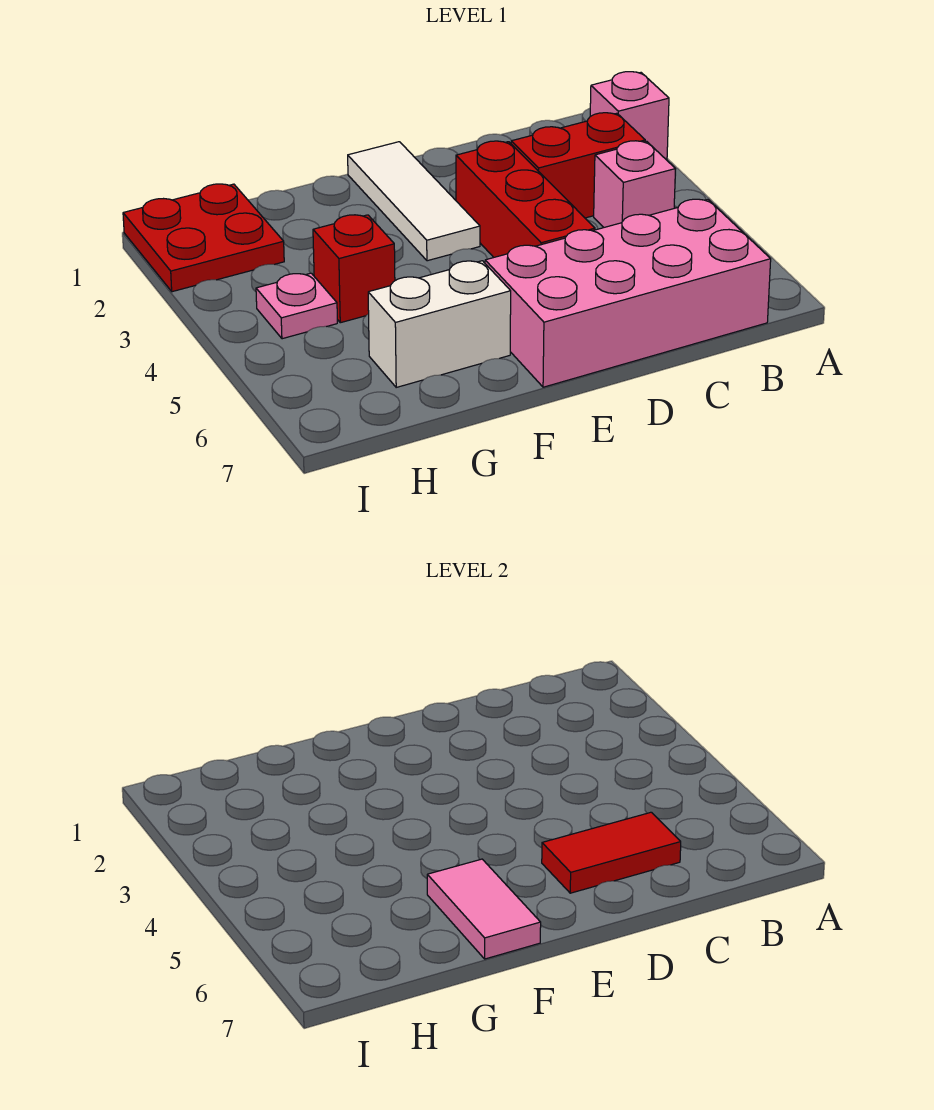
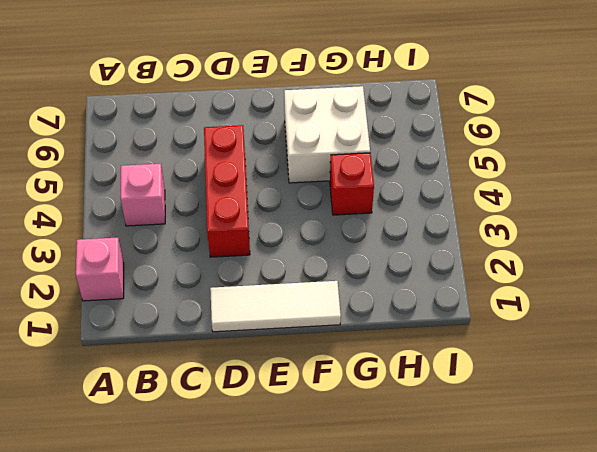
white tile D1:F1 level 1 -> white tile E1:E3 level 1
white brick F5:G6 level 1 -> white brick F6:G6 level 1
none -> red brick B3:C3 level 1
none -> pink brick B6:E7 level 1
none -> red plate H1:I2 level 1

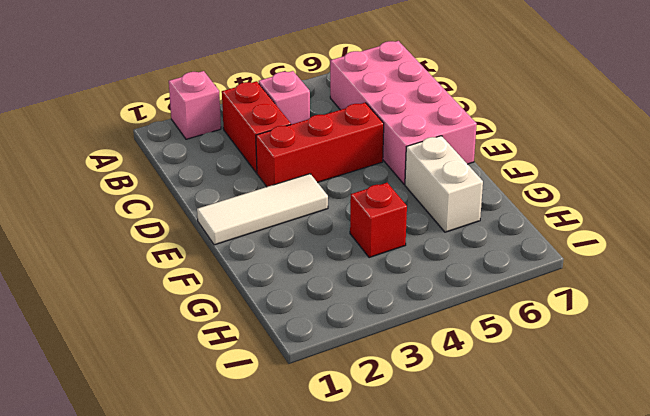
none -> red plate H1:I2 level 1
none -> pink plate H4 level 1
none -> red tile C6:D6 level 2

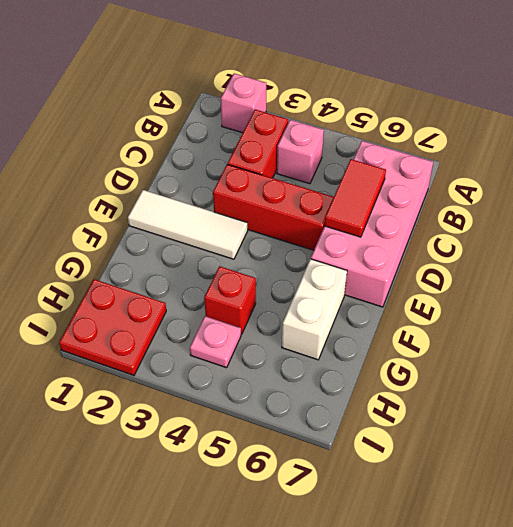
none -> pink tile F6:F7 level 2

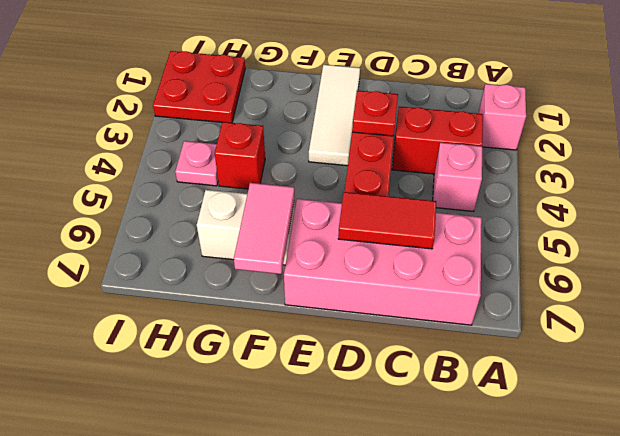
red plate D3 level 2 -> none

